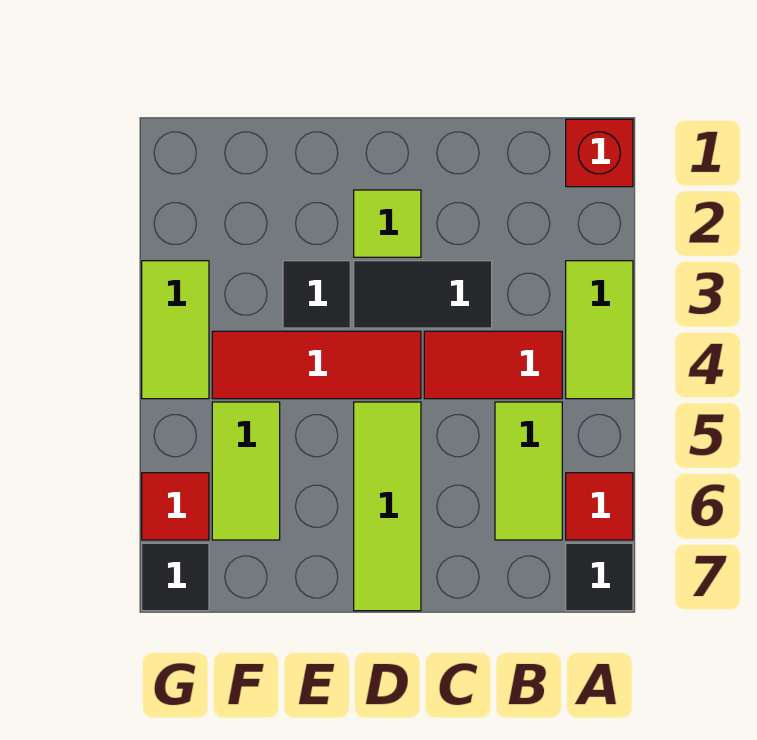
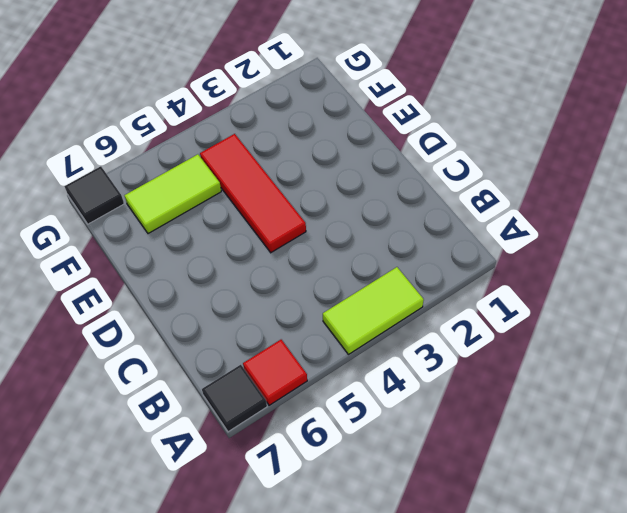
none -> red brick A1 level 1
none -> red tile B4:C4 level 1
none -> lime tile B5:B6 level 1

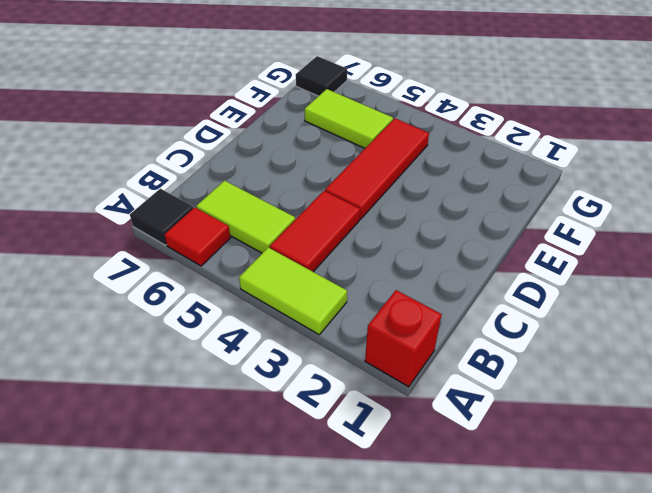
none -> black tile C3:D3 level 1
none -> lime tile D2 level 1
none -> lime tile D5:D7 level 1

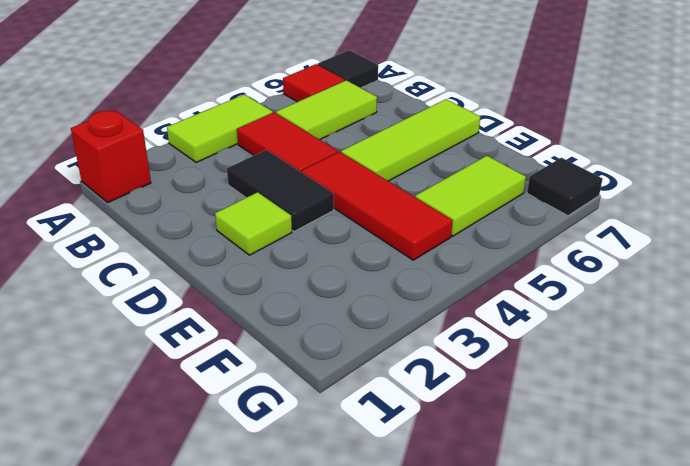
none -> black tile E3 level 1
none -> lime tile G3:G4 level 1
none -> red tile G6 level 1

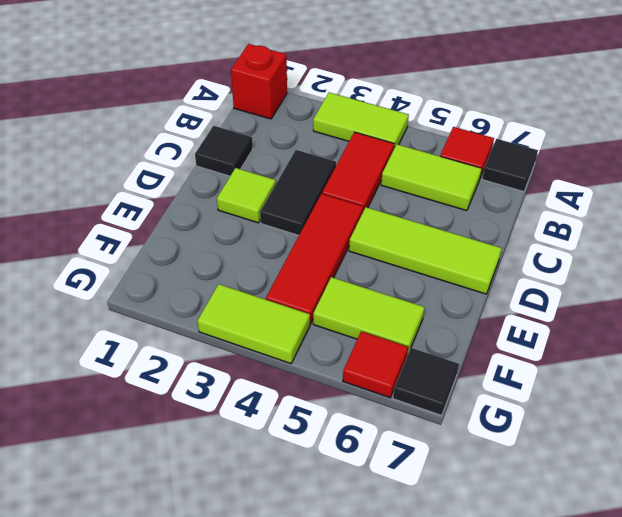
black tile C1 level 1 -> black tile E3 level 1

